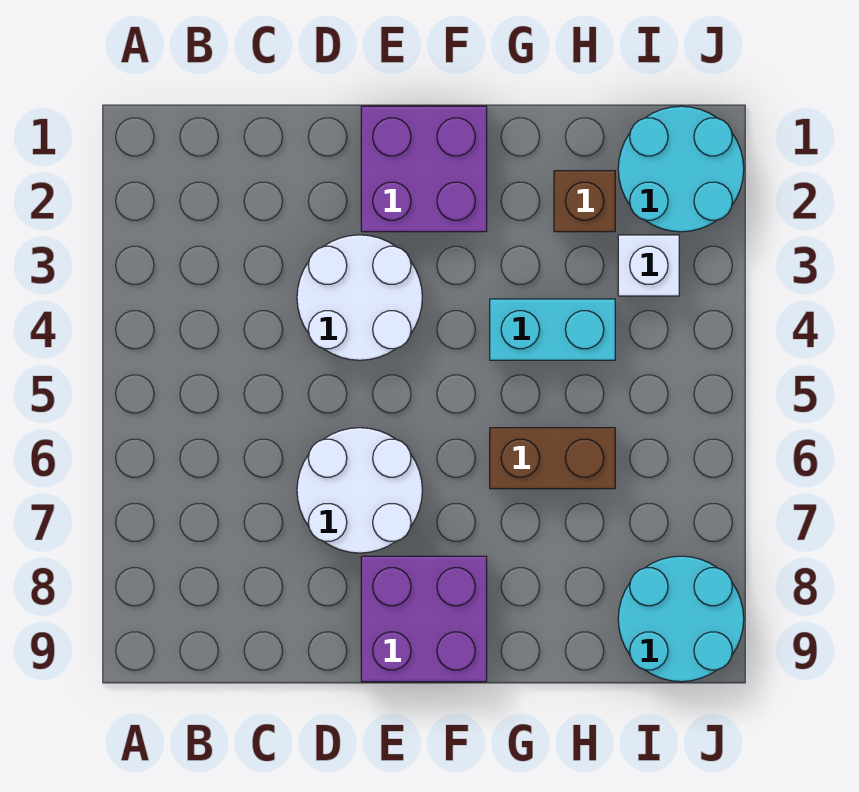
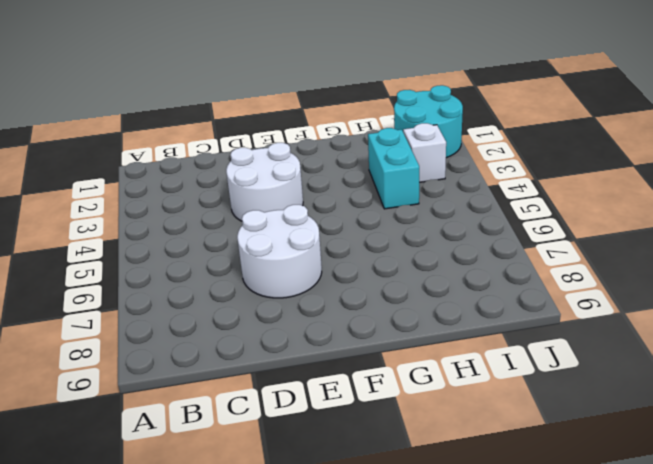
cyan brick H3:H4 level 1 -> cyan brick G4:H4 level 1
none -> purple brick E1:F2 level 1
none -> purple brick E8:F9 level 1

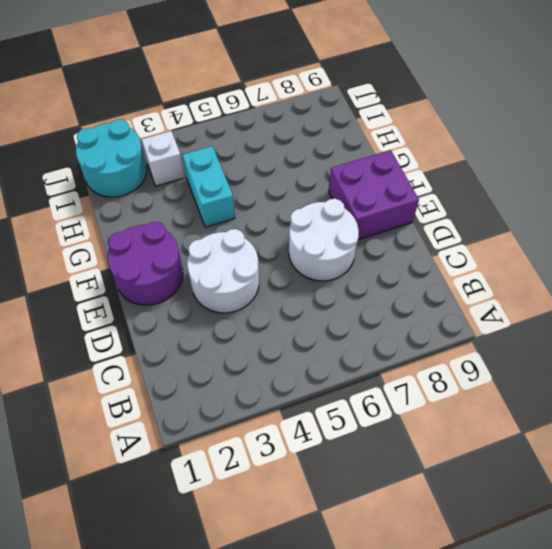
purple round brick E1:F2 level 1 -> purple brick E1:F2 level 1
none -> brown brick G6:H6 level 1
none -> brown brick H2 level 1

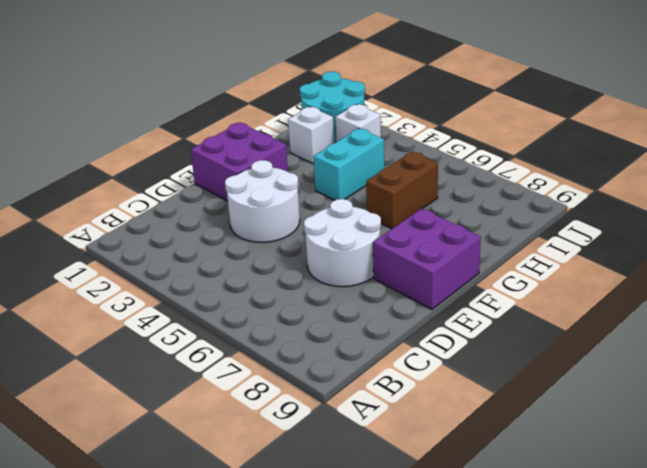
white brick H2 level 1 -> brown brick H2 level 1
none -> cyan round brick I8:J9 level 1

